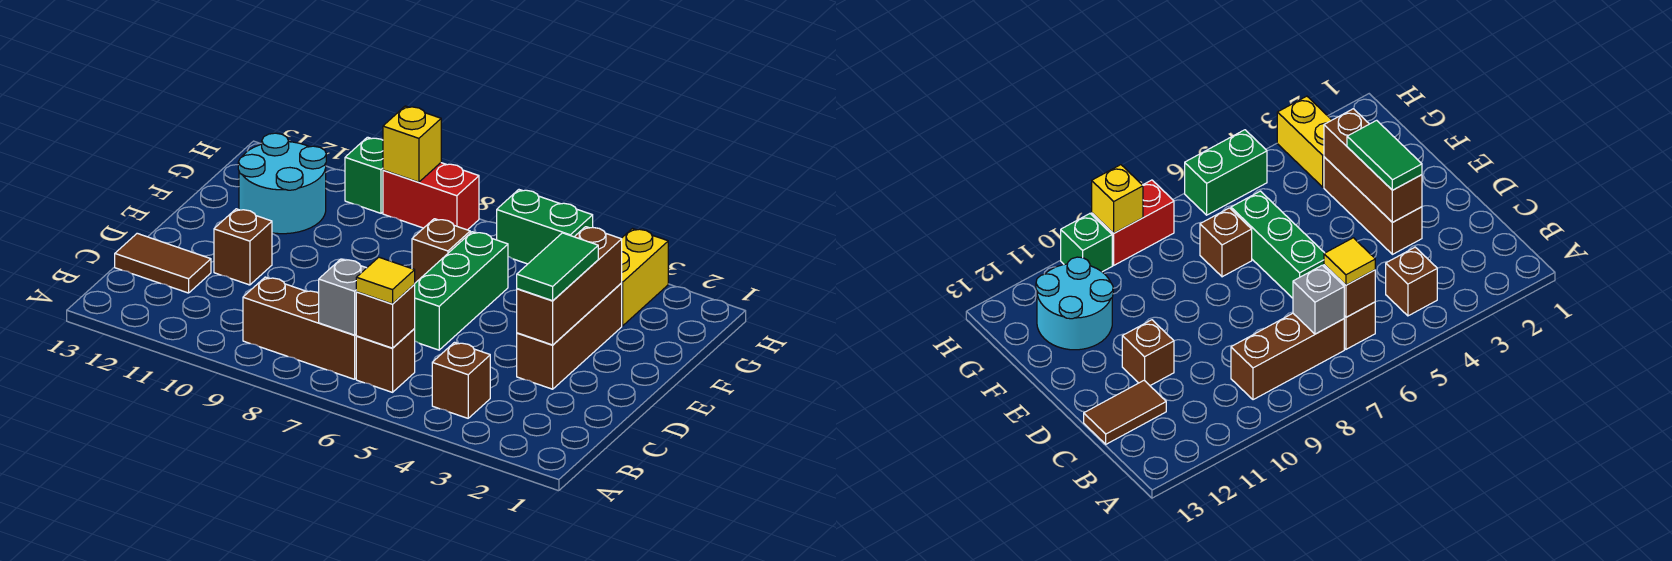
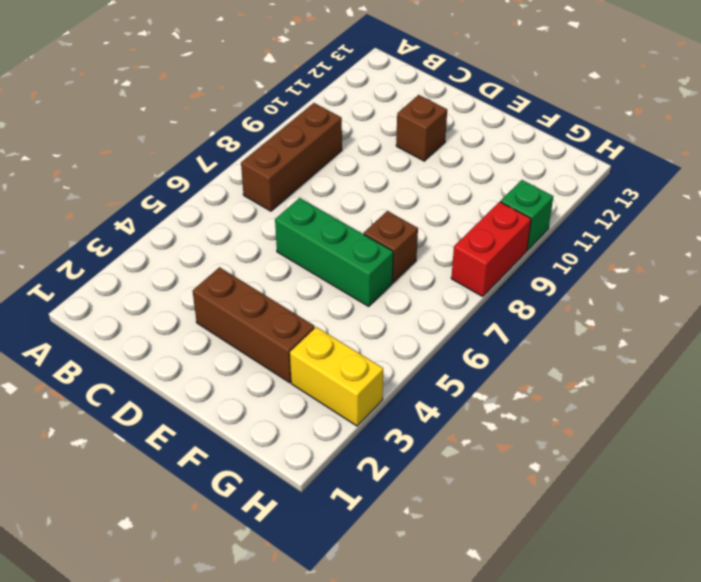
none -> brown brick B4 level 1
none -> brown brick B6 level 1
none -> brown tile C12:C13 level 1

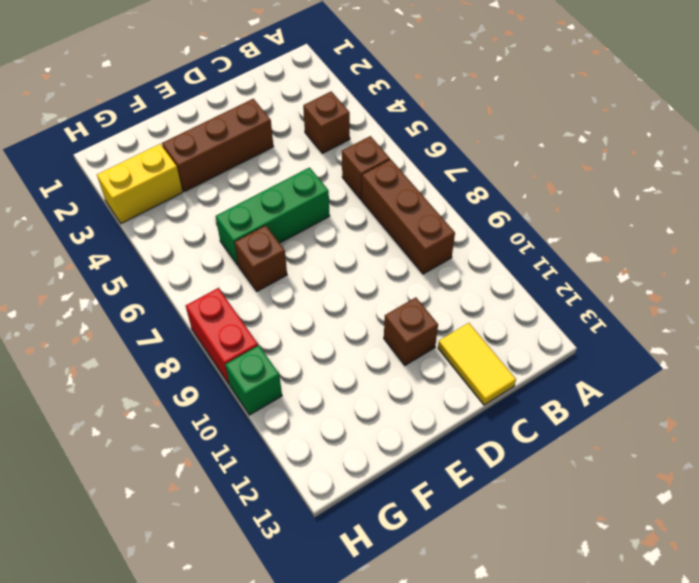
yellow tile C12:C13 level 1 -> brown tile C12:C13 level 1
none -> cyan round brick F11:G12 level 1
none -> green brick H5:H6 level 1
none -> brown brick B6 level 2

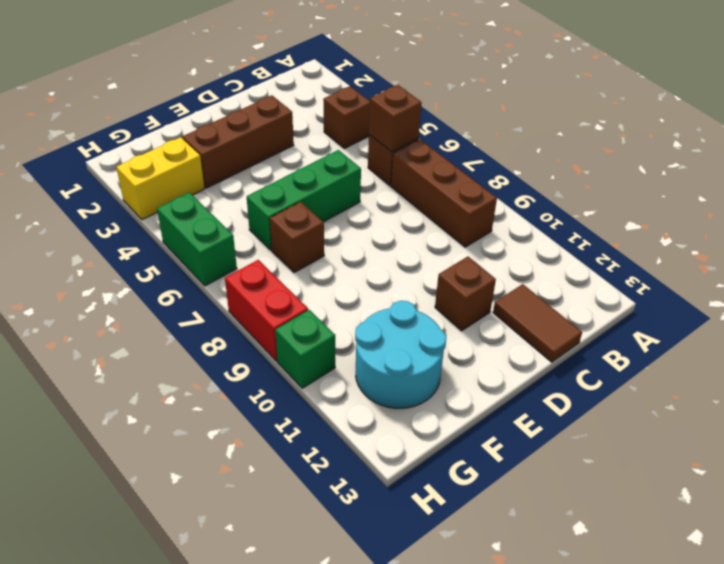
none -> grey brick B7 level 2
none -> brown brick D3:F3 level 2
none -> yellow brick H9 level 2

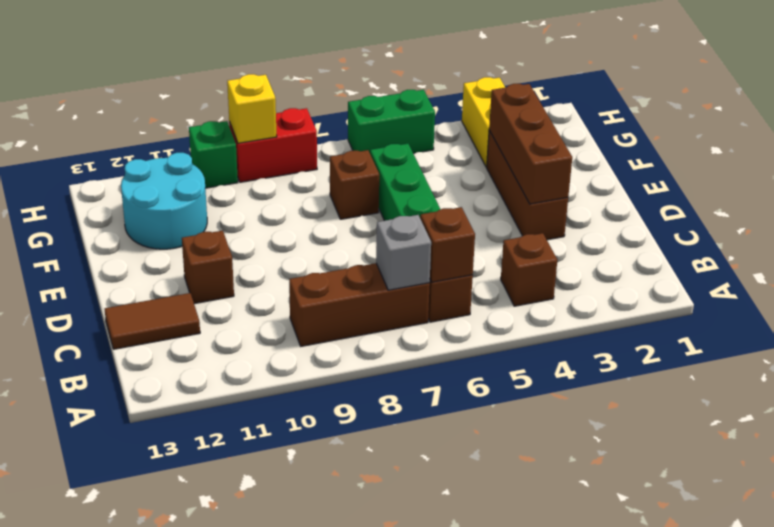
none -> yellow tile B6 level 3
none -> green tile D3:E3 level 3

